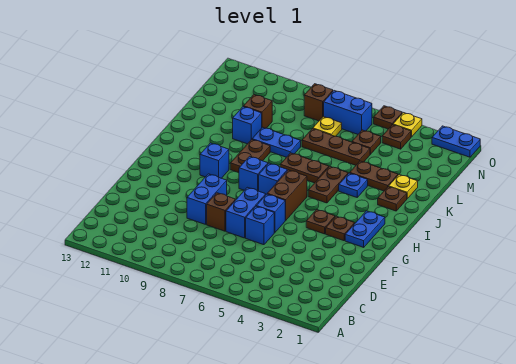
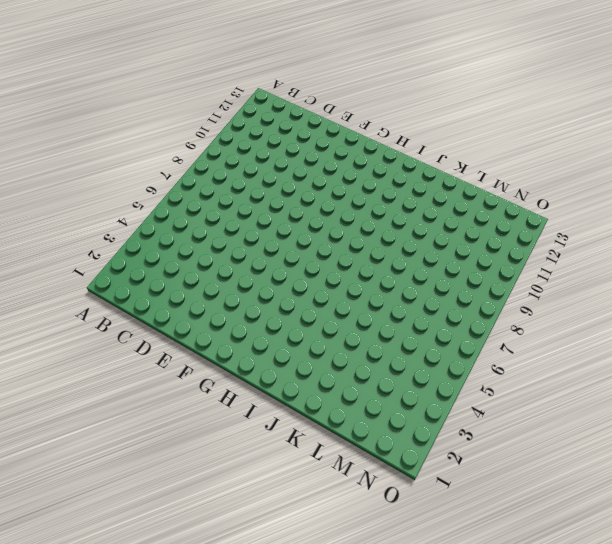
none -> blue brick E6 level 1
none -> blue brick E7:F7 level 1
none -> brown brick E8 level 1
none -> blue brick E9:F9 level 1

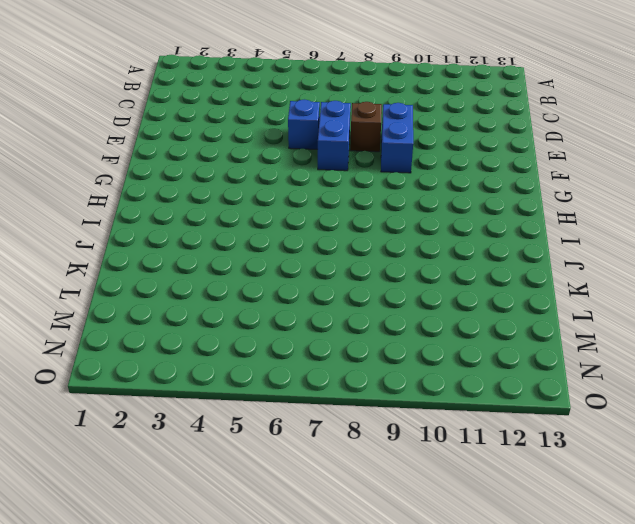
none -> blue brick F6 level 1
none -> blue plate G2:H2 level 1
none -> brown plate G3 level 1
none -> brown plate G4 level 1

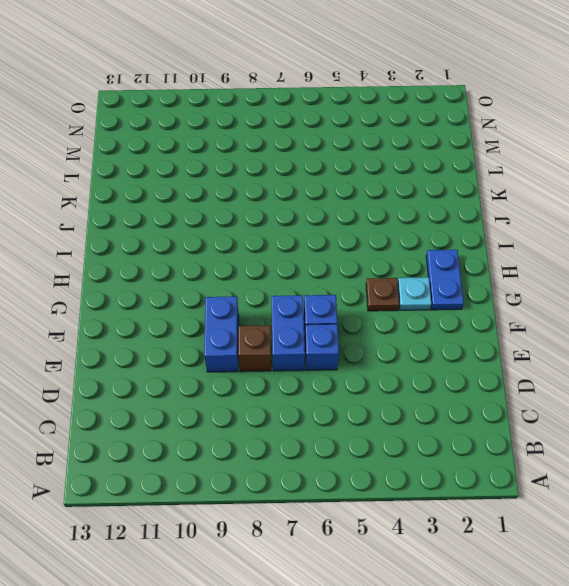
cyan plate G3 level 1 -> brown plate G3 level 1
none -> brown brick G6:H6 level 1
none -> blue brick H7 level 1
none -> blue brick H8 level 1
none -> blue brick H10 level 1

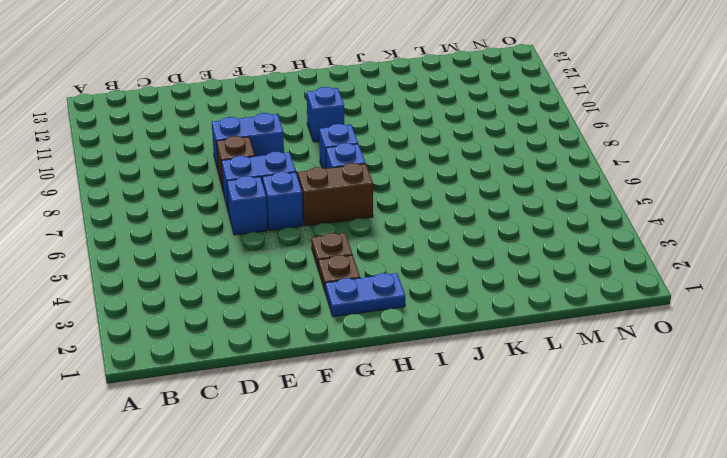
none -> brown plate I5:J5 level 1
none -> brown plate I9:J9 level 1
none -> brown plate J2 level 1
none -> blue plate J4 level 1

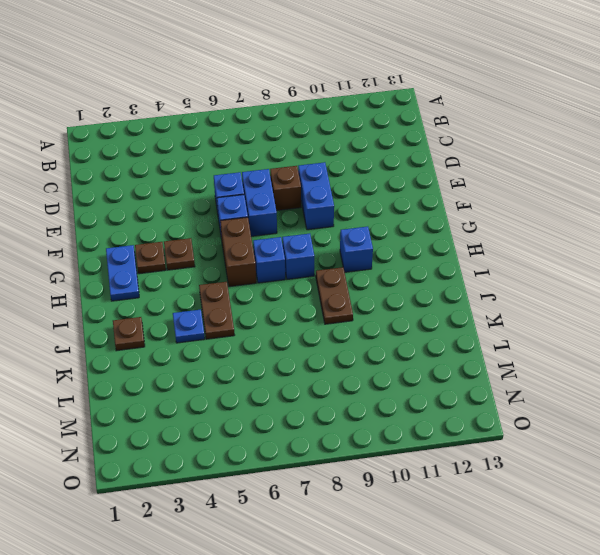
none -> brown plate J6:J7 level 1
none -> yellow plate K2 level 1
none -> brown plate K3:K4 level 1
none -> blue plate K8:K9 level 1

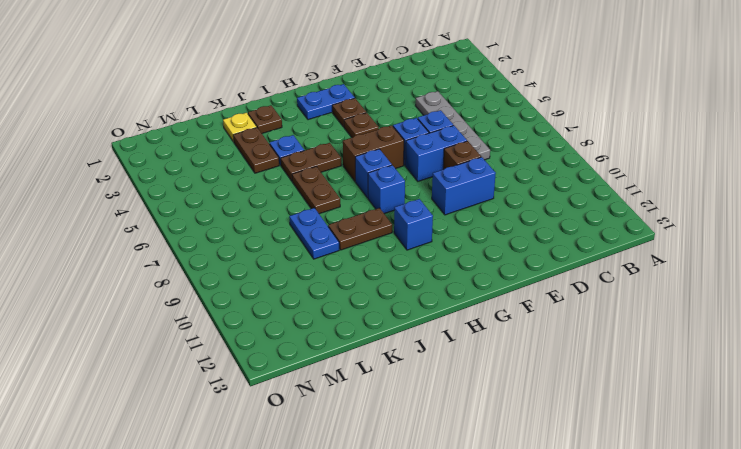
grey plate D4:D7 level 1 -> none
none -> blue brick K10 level 1
none -> brown plate L5:L7 level 1
none -> brown brick L10 level 1
none -> brown plate M5 level 1

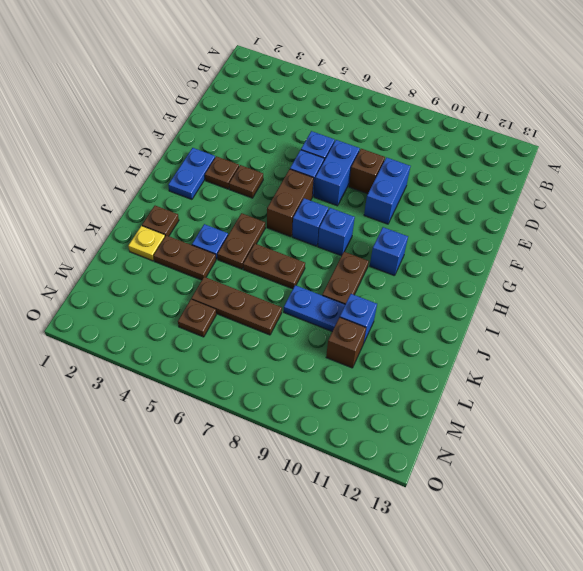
none -> yellow plate M7 level 1
none -> brown plate N4 level 1
none -> blue brick N6:N7 level 1
none -> brown brick N8 level 1

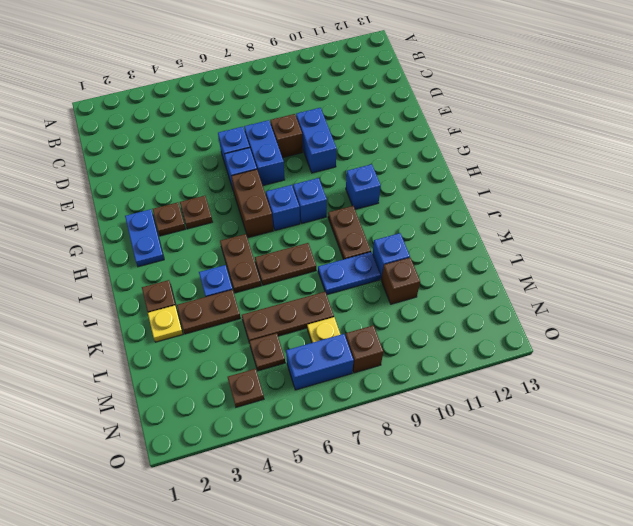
none -> blue plate O1:O2 level 1
none -> yellow plate O4 level 1
none -> brown plate O5 level 1

